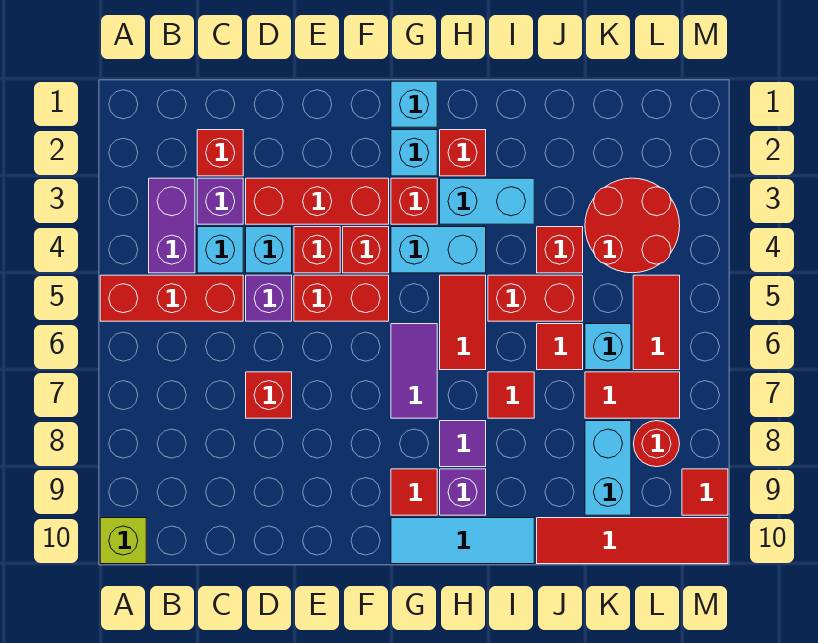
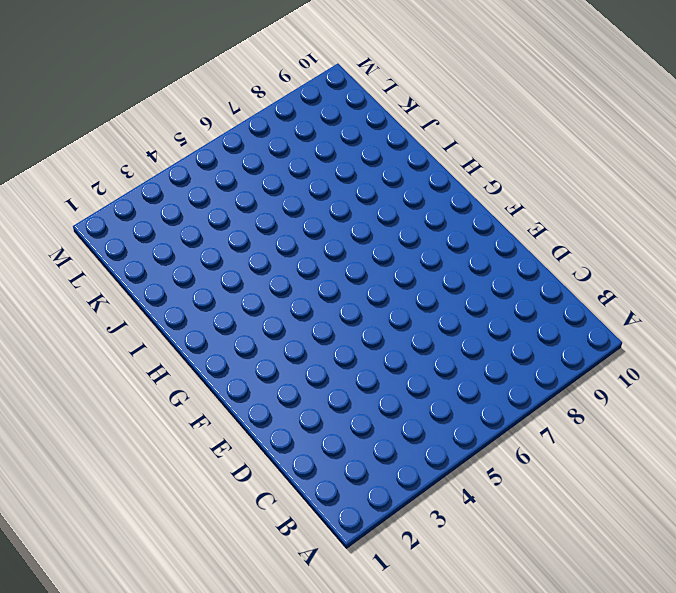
none -> red brick A5:C5 level 1
none -> lime brick A10 level 1
none -> purple brick B3:B4 level 1
none -> red brick C2 level 1

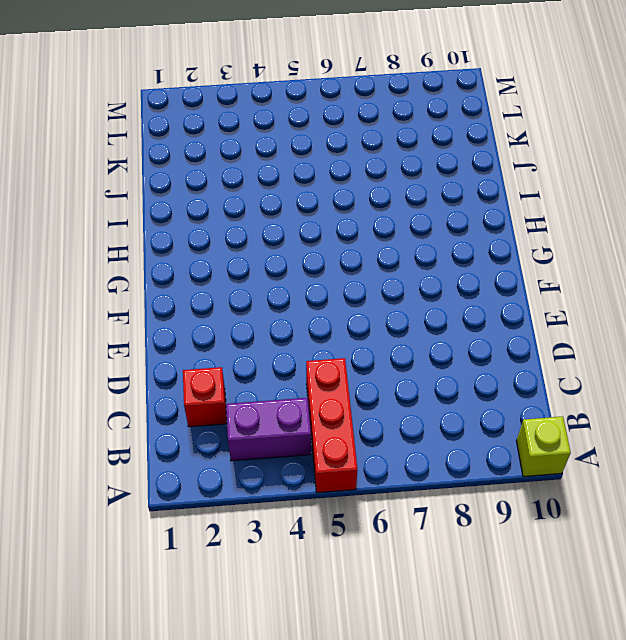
none -> purple brick C3 level 1
none -> cyan brick C4 level 1
none -> red brick D3:F3 level 1
none -> cyan brick D4 level 1

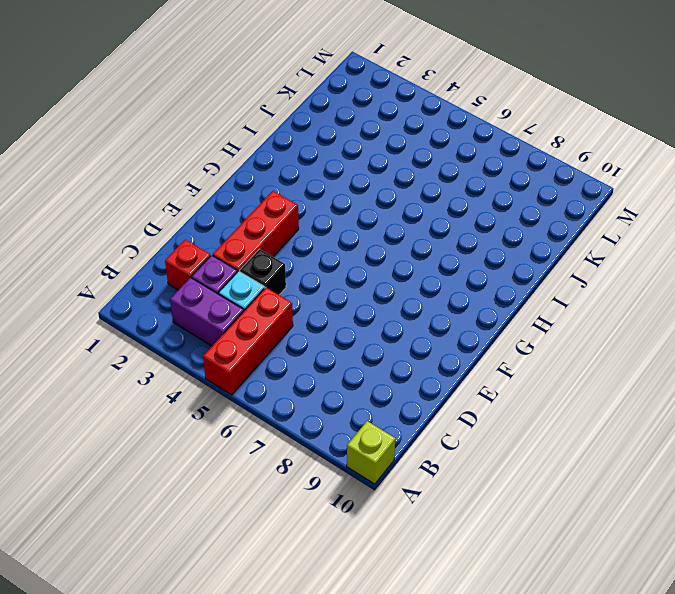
black brick D4 level 1 -> cyan brick D4 level 1
none -> purple brick D5 level 1
none -> red brick D7 level 1
none -> red brick E4 level 1
none -> red brick E5:F5 level 1

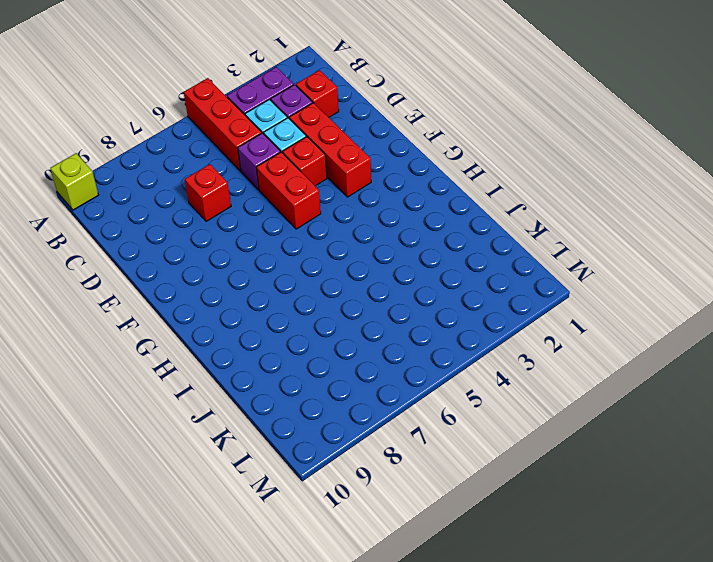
none -> red brick F4 level 1
none -> cyan brick G1 level 1
none -> cyan brick G2 level 1
none -> red brick G3 level 1

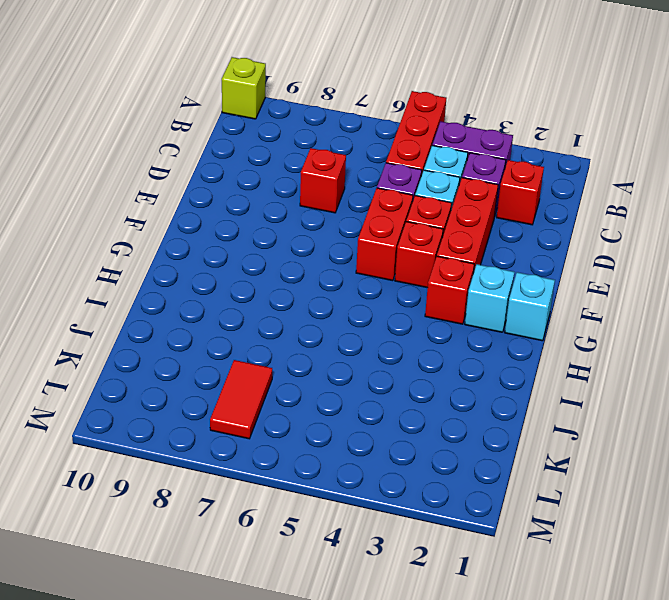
none -> cyan brick G4:H4 level 1
none -> purple tile G6:G7 level 1
none -> red tile G9 level 1
none -> cyan tile G10:I10 level 1

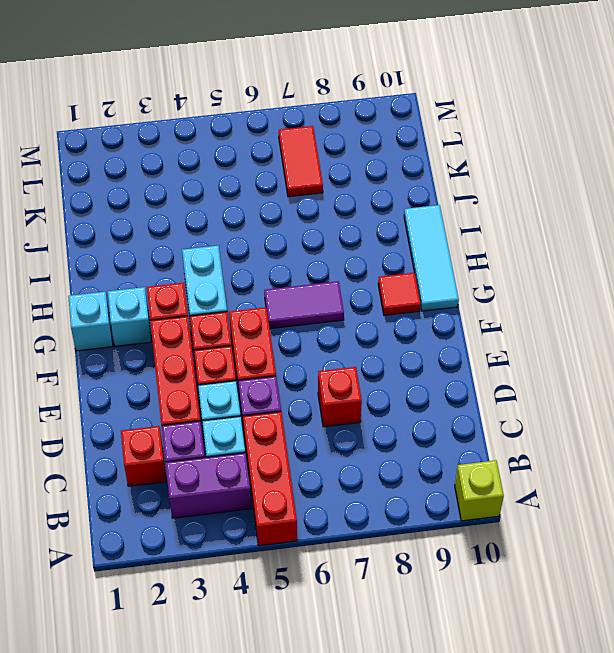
none -> red brick H2 level 1
none -> cyan brick H3:I3 level 1
none -> red tile H5:H6 level 1
none -> purple tile H8 level 1

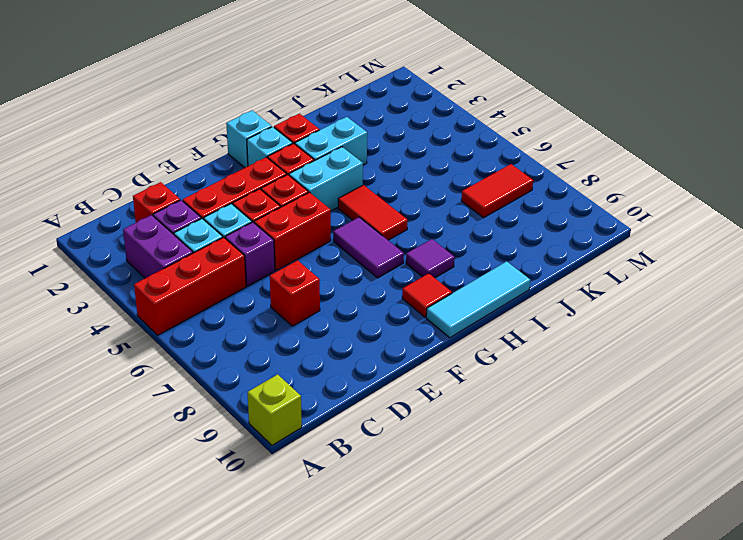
none -> purple brick H9 level 1
none -> red brick I5:J5 level 1
none -> red tile I7 level 1
none -> red brick J4 level 1

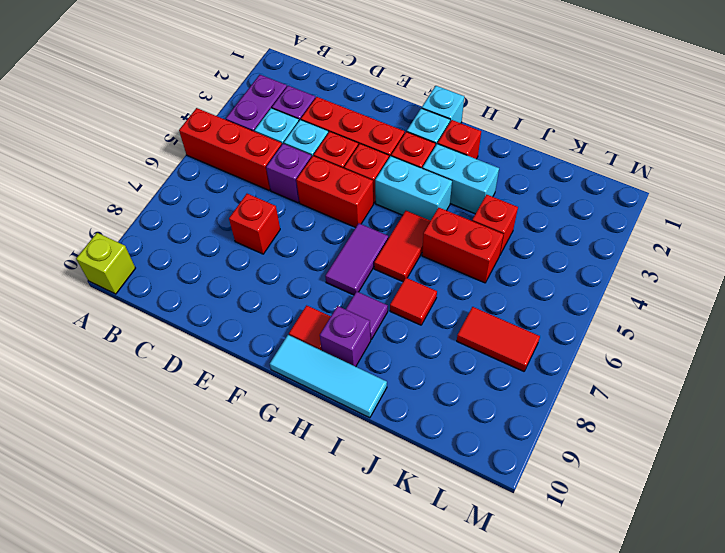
none -> red brick C2 level 1
none -> red tile J6 level 1
none -> red tile J10:M10 level 1
none -> red round brick K3:L4 level 1

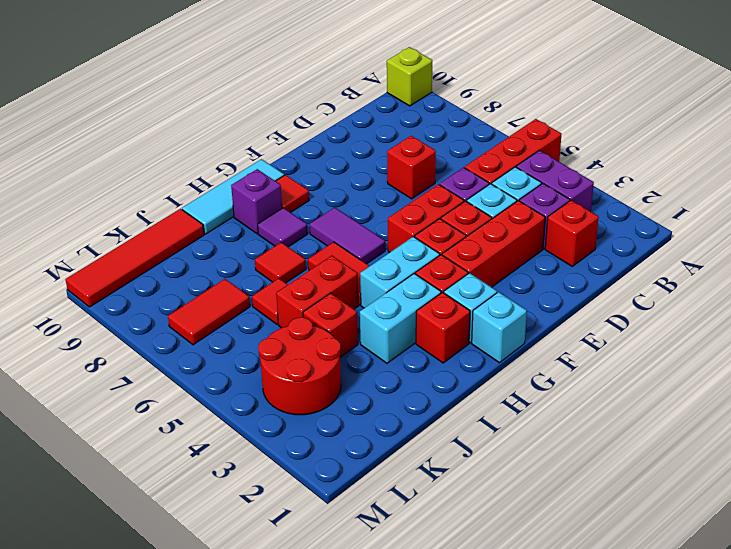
none -> cyan brick K6 level 1
none -> cyan brick K8:K9 level 1
none -> red tile L5:L6 level 1
none -> red round brick L8 level 1

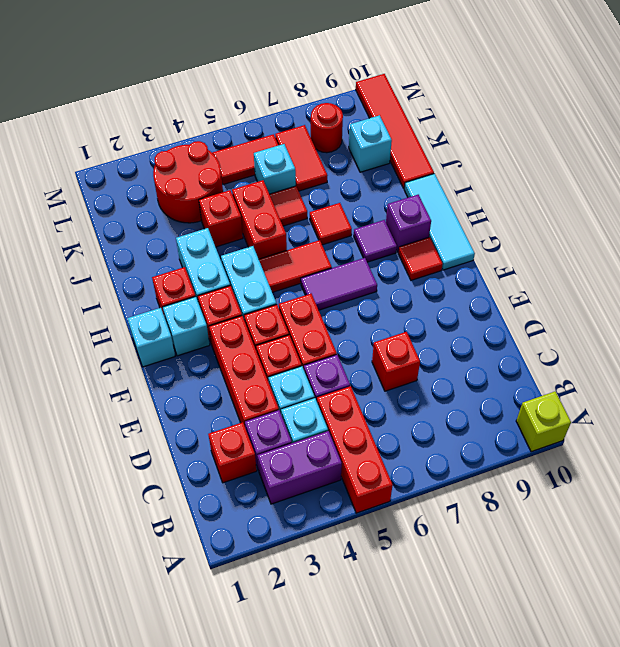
cyan brick K9 level 1 -> cyan brick K8:K9 level 1
none -> red tile M9 level 1

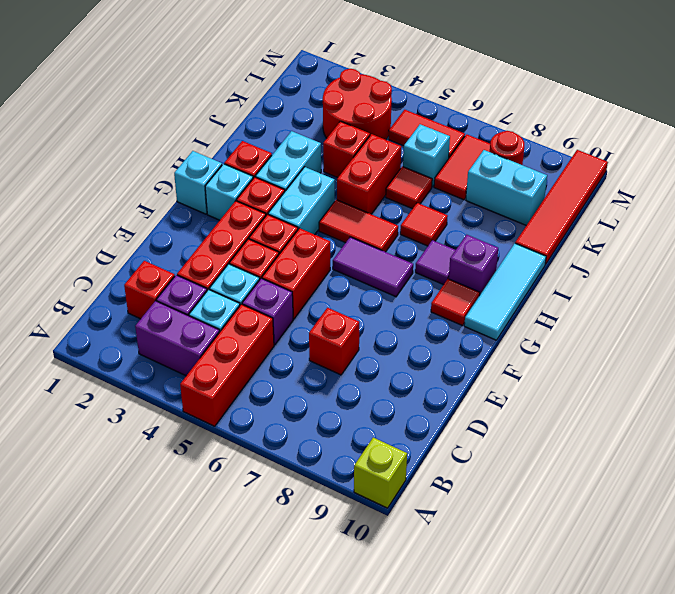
none -> red tile M9 level 1

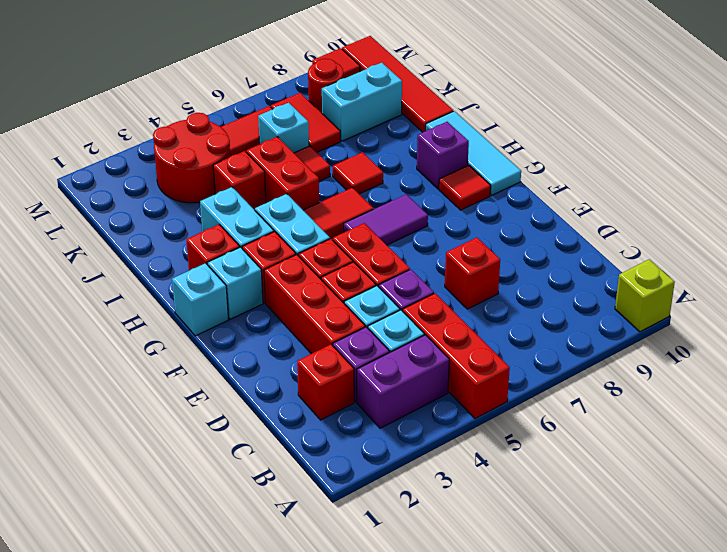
none -> purple tile H8 level 1

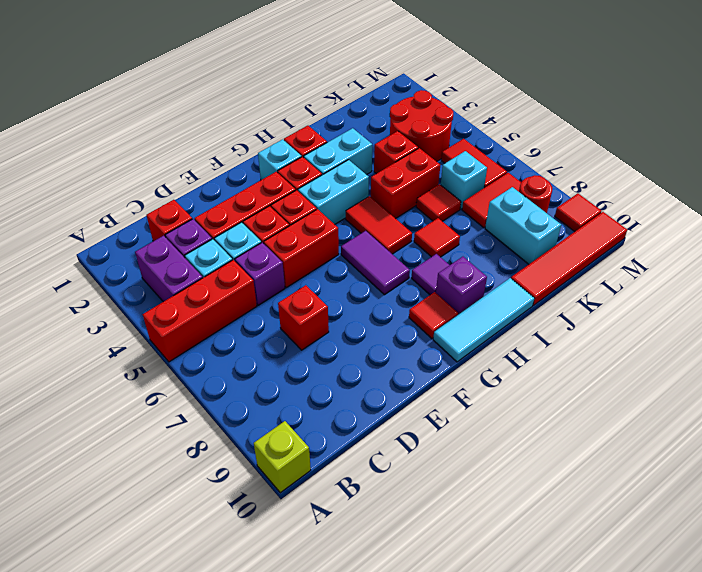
none -> cyan brick G1 level 1

